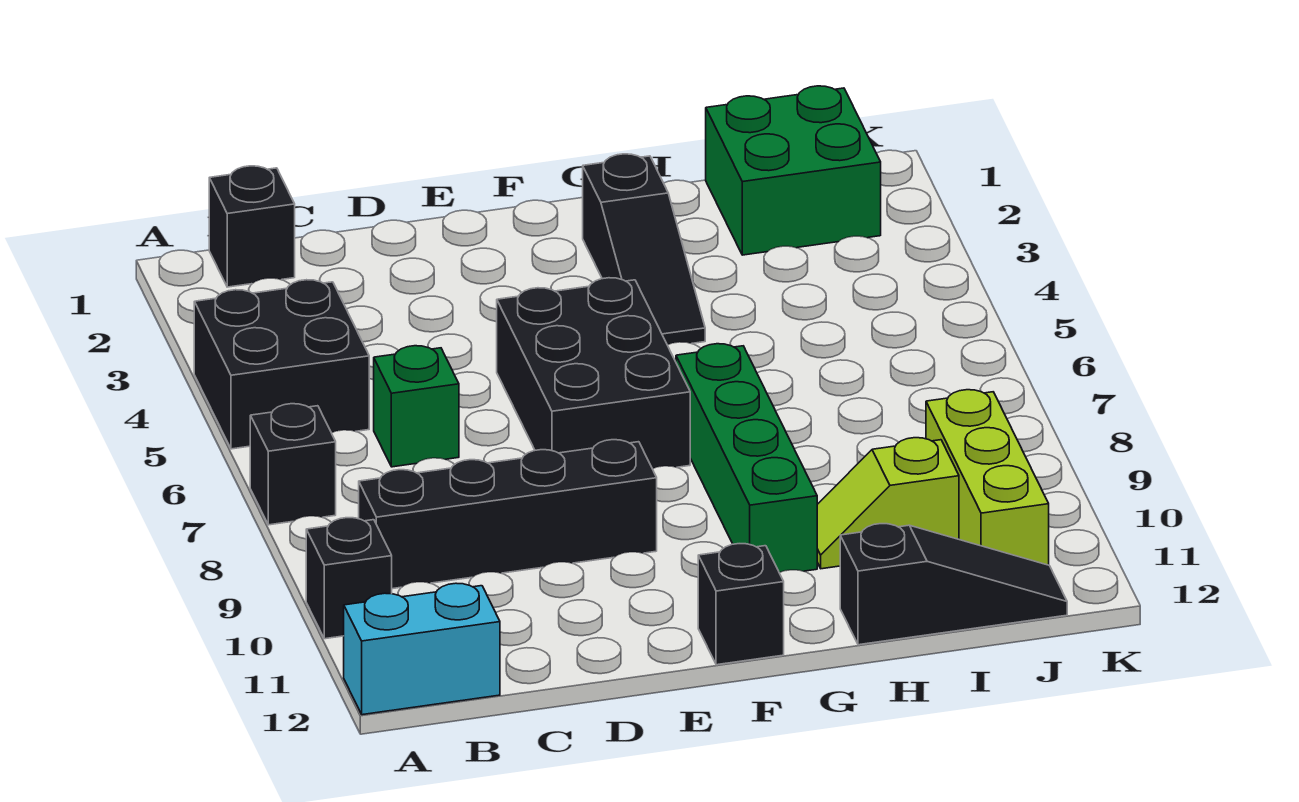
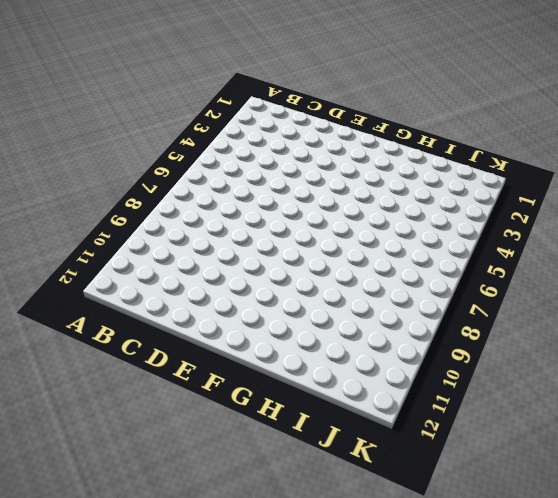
none -> black brick A4:B5 level 1
none -> black brick A7 level 1
none -> black brick A10 level 1

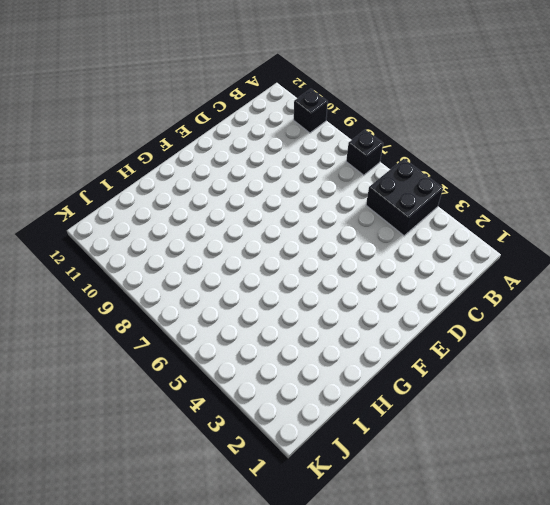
none -> cyan brick A12:B12 level 1
none -> black brick B1 level 1
none -> black brick B9:E9 level 1

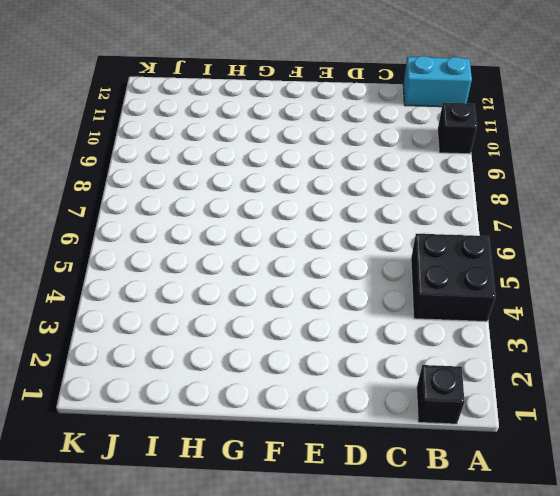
none -> black brick A7 level 1
none -> black brick B9:E9 level 1
none -> green brick C6 level 1

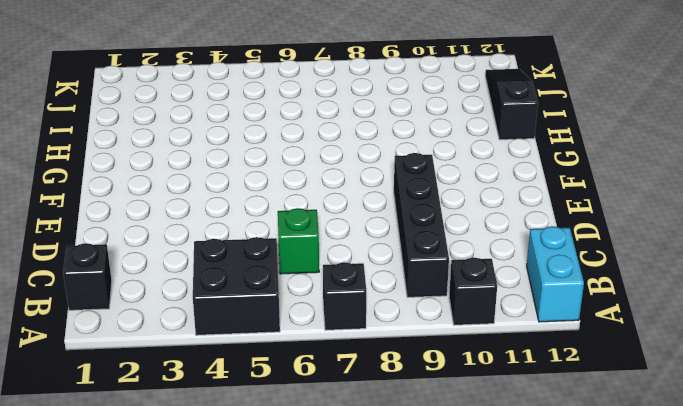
none -> black brick E5:F7 level 1
none -> black brick F12 level 1
none -> black slope G2:G4 level 1 top 2

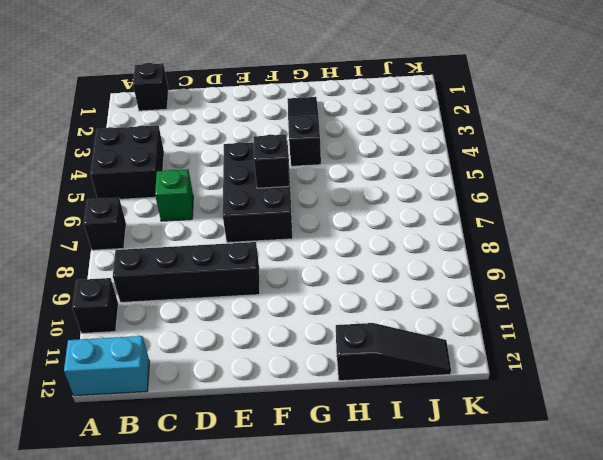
black brick F6 level 2 -> black brick F12 level 1
black slope G2:G4 level 1 top 4 -> black slope G2:G4 level 1 top 2
none -> green brick G7:G10 level 1
none -> lime slope H10:I10 level 1 top I
none -> green brick I1:J2 level 1

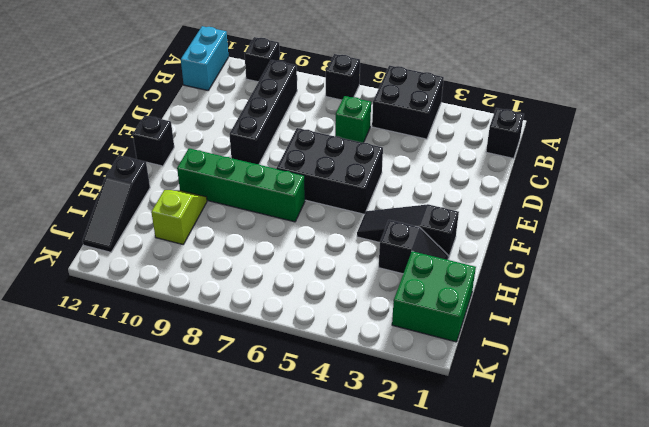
black slope H2:H3 level 1 top 3 -> none
none -> lime brick J9:J11 level 1

